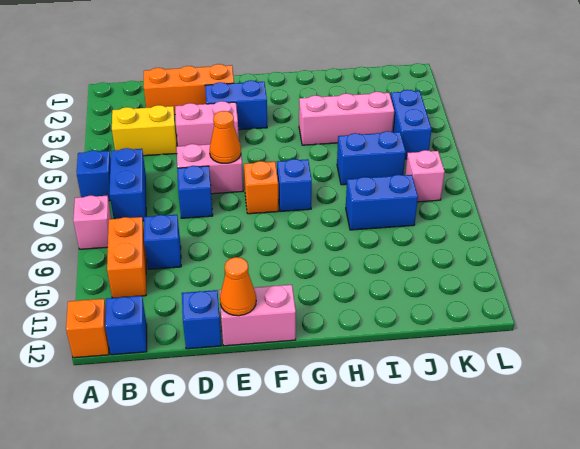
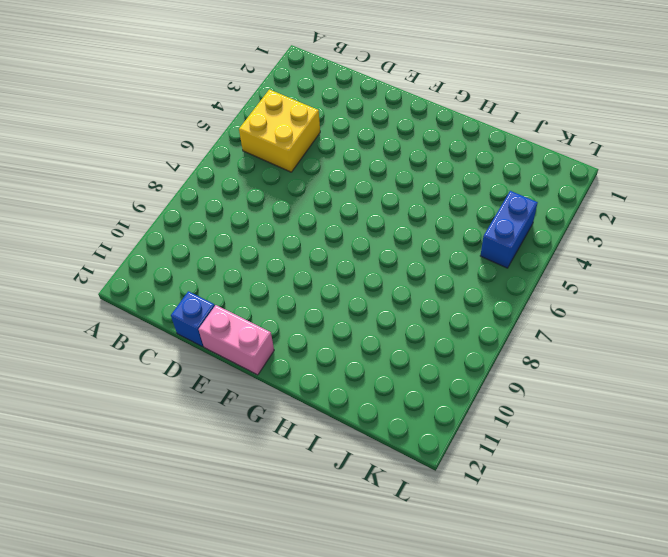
yellow brick B4:C5 level 1 -> yellow brick B4:C4 level 1
none -> blue brick A6 level 1
none -> pink brick A8 level 1
none -> orange brick A12 level 1

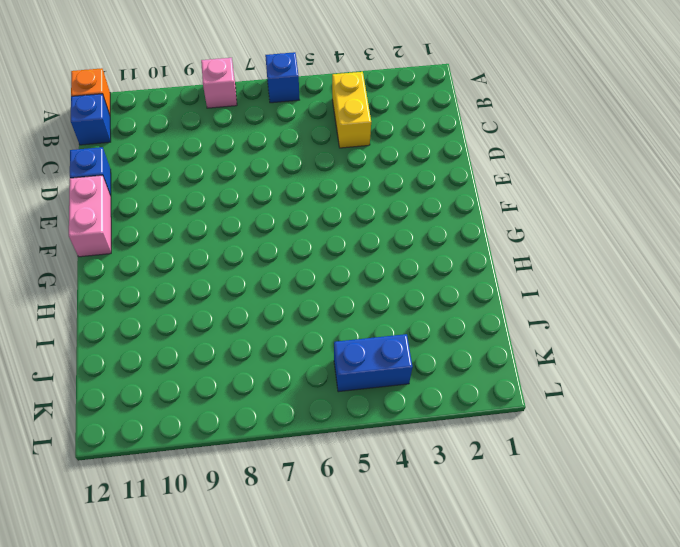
none -> blue brick B6:B7 level 1
none -> orange brick B9:B10 level 1
none -> orange brick C2:E2 level 1

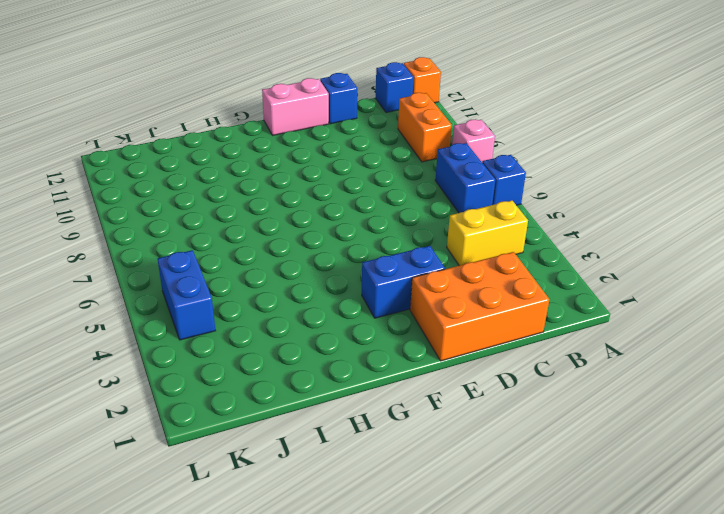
orange brick C1:E2 level 1 -> orange brick C2:E2 level 1
none -> blue brick C9 level 1
none -> pink brick D4:E4 level 1
none -> pink brick D6:E6 level 1

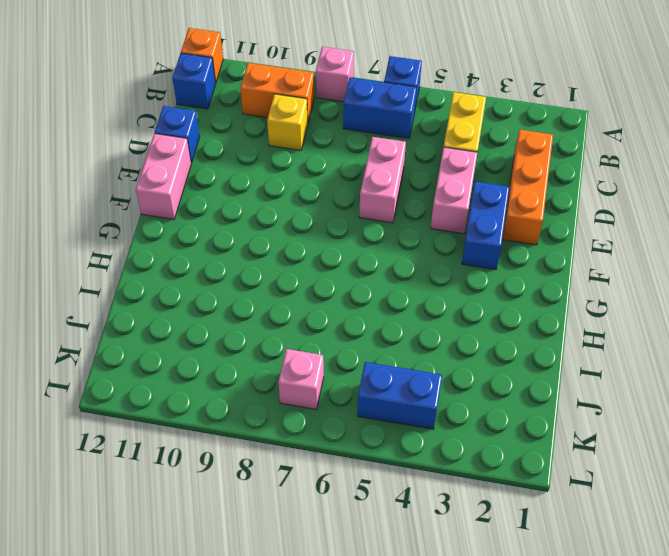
yellow brick C9 level 1 -> blue brick C9 level 1
none -> blue brick D7 level 1
none -> orange brick F7 level 1
none -> blue brick G7 level 1

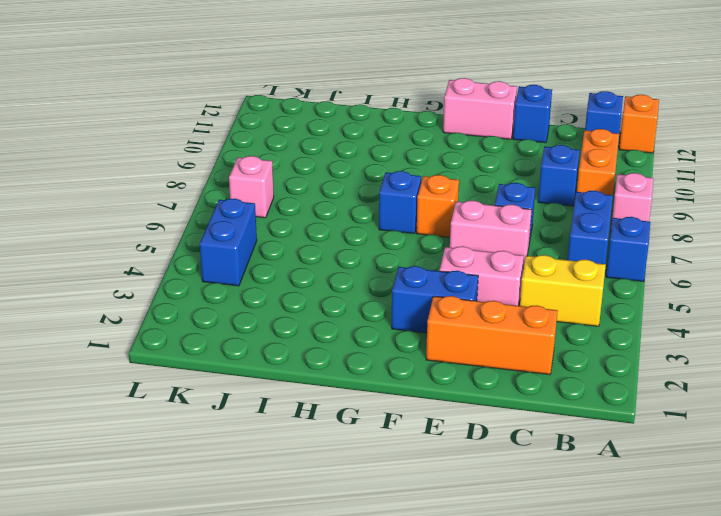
none -> pink brick H4:J4 level 1
none -> blue brick I6:J6 level 1
none -> blue brick I8:J8 level 1

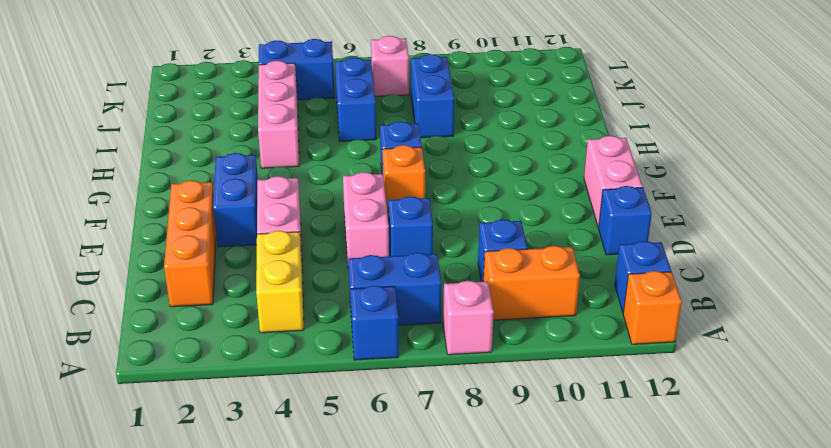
none -> orange cone E6 level 2
none -> orange cone E12 level 2

